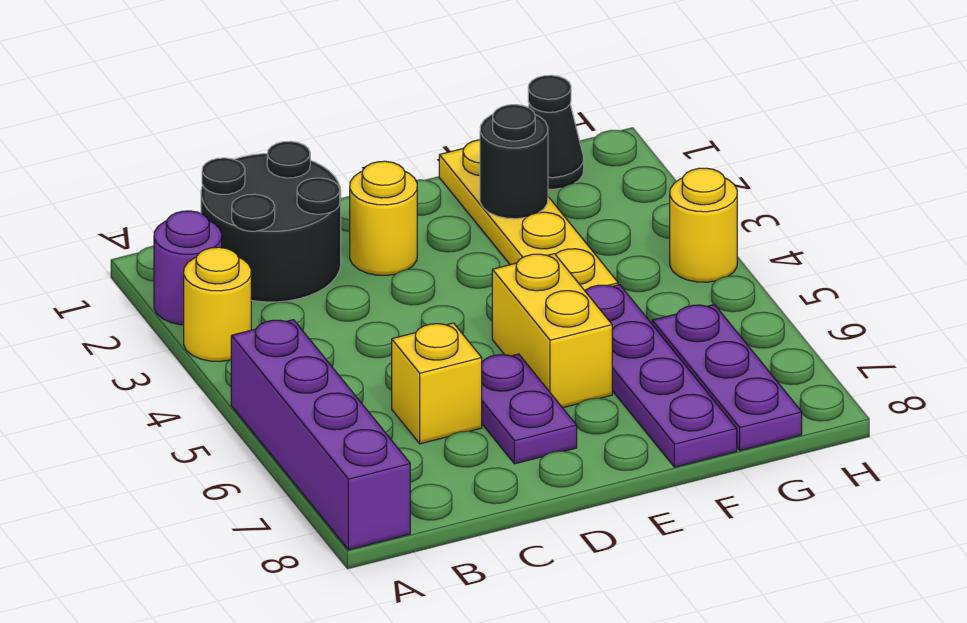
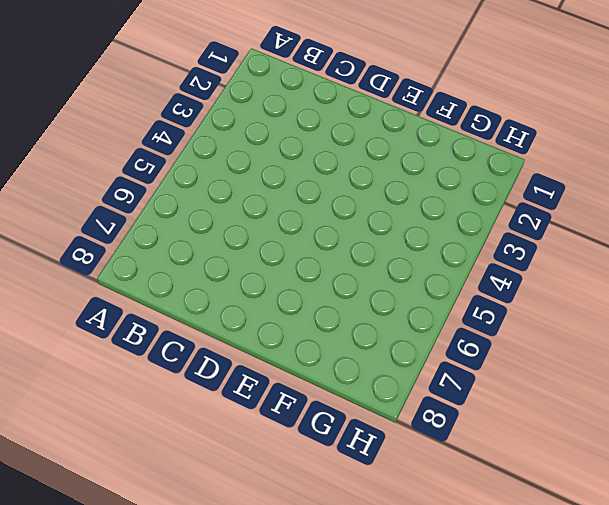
none -> purple round brick A2 level 1
none -> yellow round brick A3 level 1
none -> purple brick A5:A8 level 1

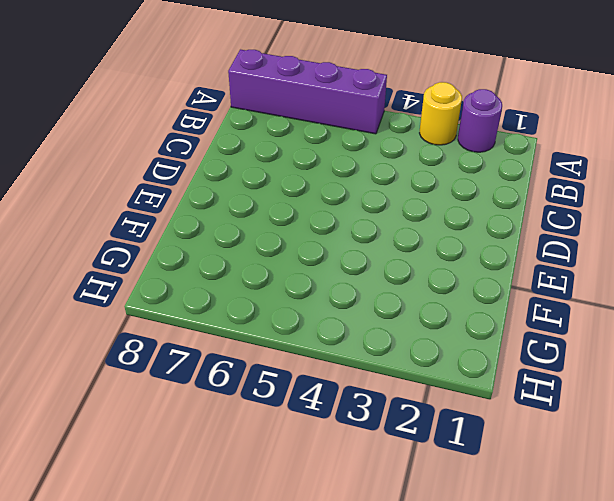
none -> black round brick B1:C2 level 1
none -> yellow brick C6 level 1
none -> yellow round brick D2 level 1

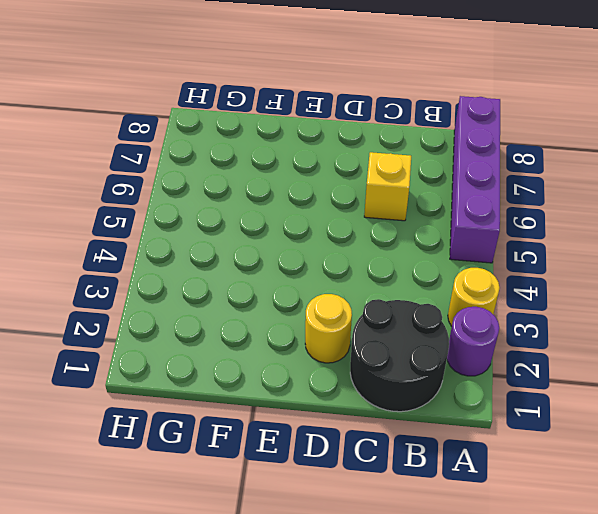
none -> purple plate D6:D7 level 1
none -> yellow brick E5:E6 level 1
none -> yellow plate F1:F4 level 1

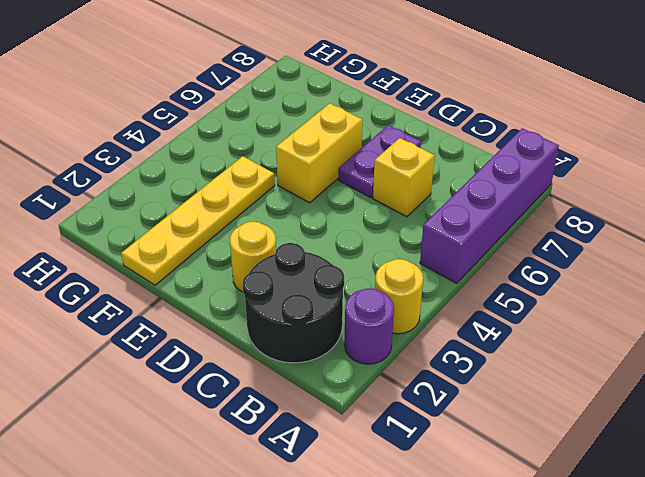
none -> purple plate F5:F8 level 1
none -> black cone G1 level 1
none -> purple plate G6:G8 level 1

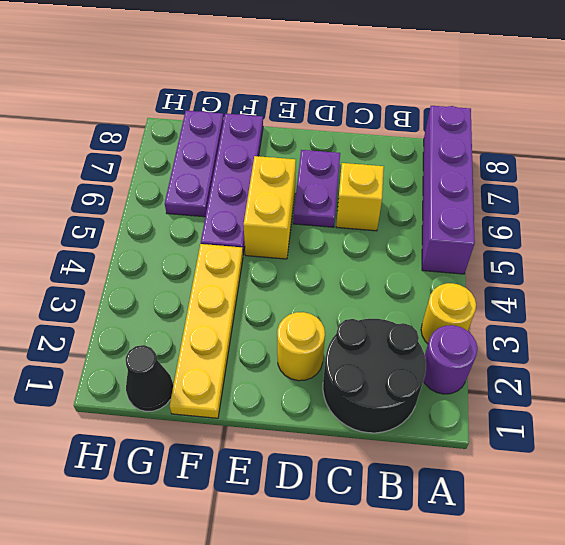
none -> yellow round brick H4 level 1
none -> black round brick F2 level 2

